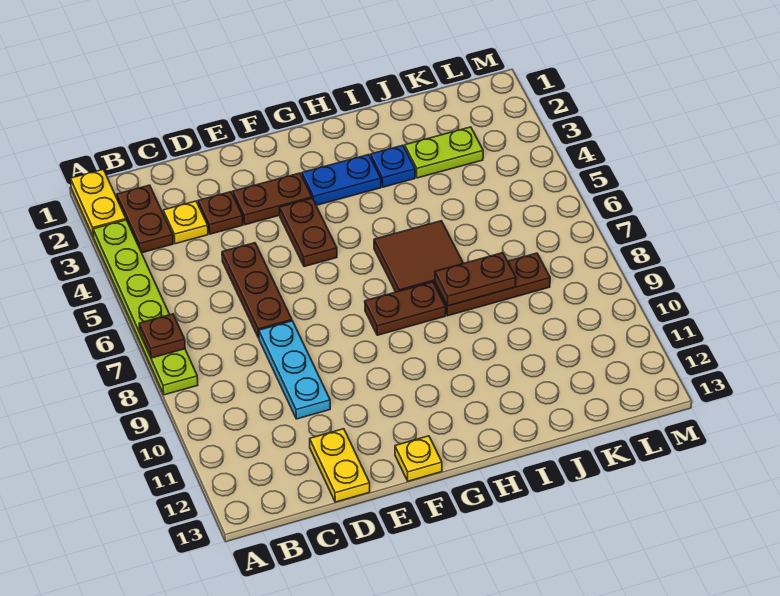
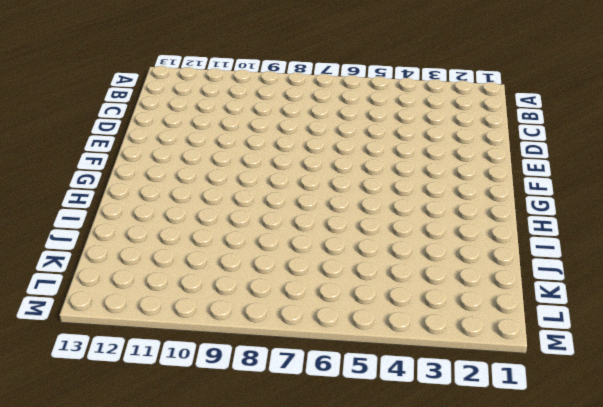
none -> yellow plate A1:A2 level 1
none -> lime plate A3:A8 level 1
none -> brown plate B2:B3 level 1

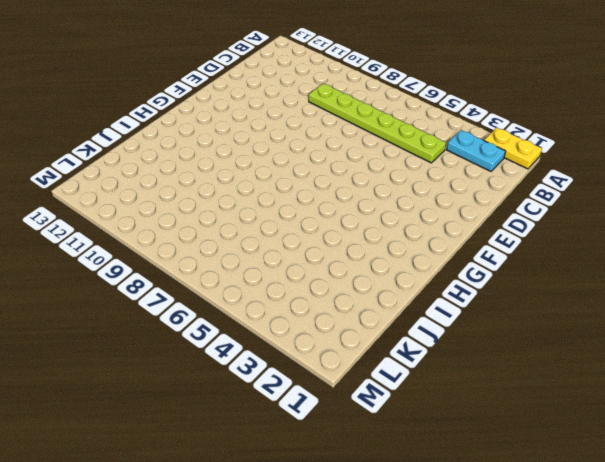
cyan plate B2:B3 level 1 -> brown plate B2:B3 level 1
lime plate C4:C9 level 1 -> lime plate A3:A8 level 1
none -> yellow plate C3 level 1
none -> brown plate D3 level 1
none -> brown plate D5:D7 level 1

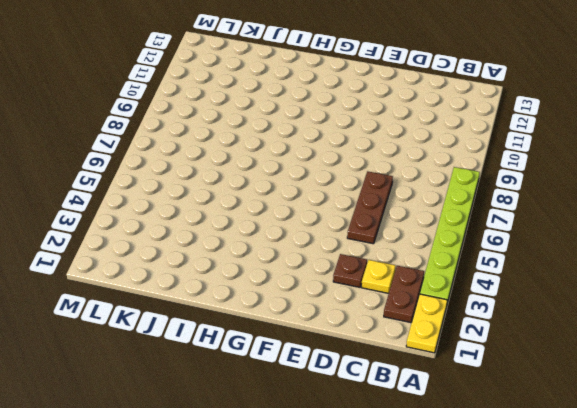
none -> cyan plate D8:D10 level 1
none -> yellow plate D12:D13 level 1
none -> brown plate E3:F3 level 1

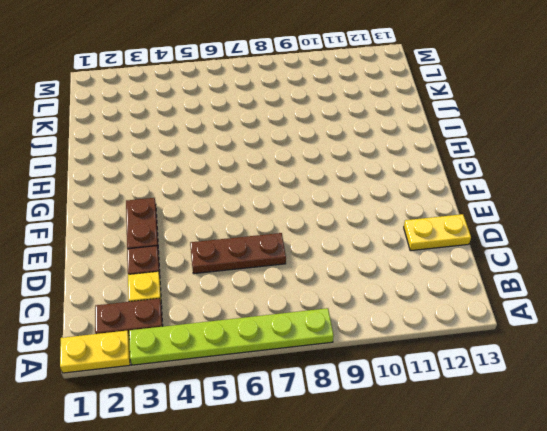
none -> cyan plate D8:D10 level 1
none -> brown plate F4:F5 level 1
none -> yellow plate F13 level 1

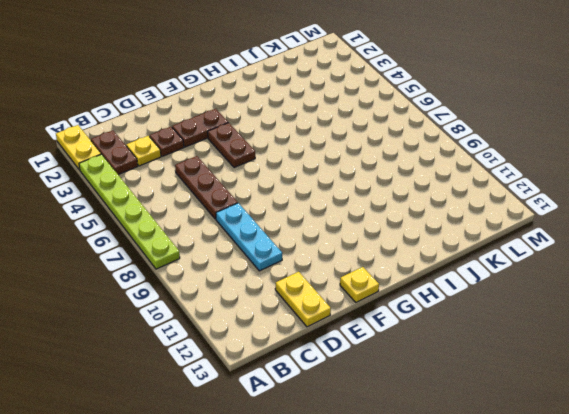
none -> blue plate G3:H3 level 1
none -> brown plate G8:H8 level 1
none -> brown tile H6:I7 level 1

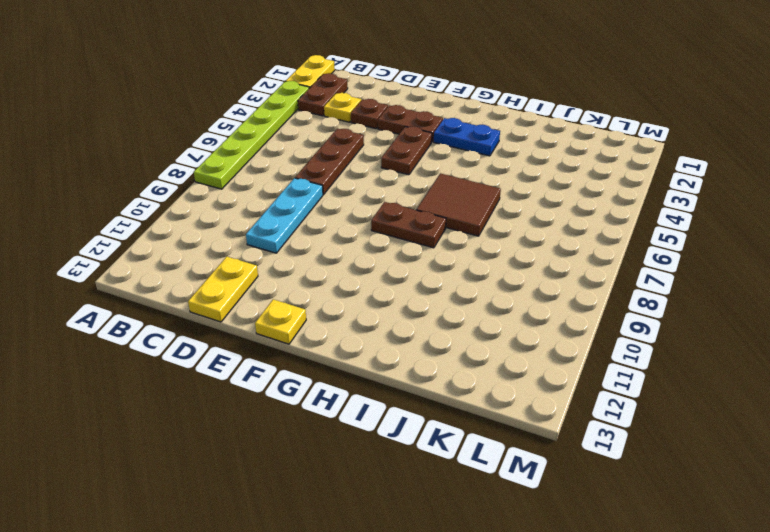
none -> blue plate I3 level 1
none -> brown plate I8:K8 level 1
none -> lime plate J3:K3 level 1

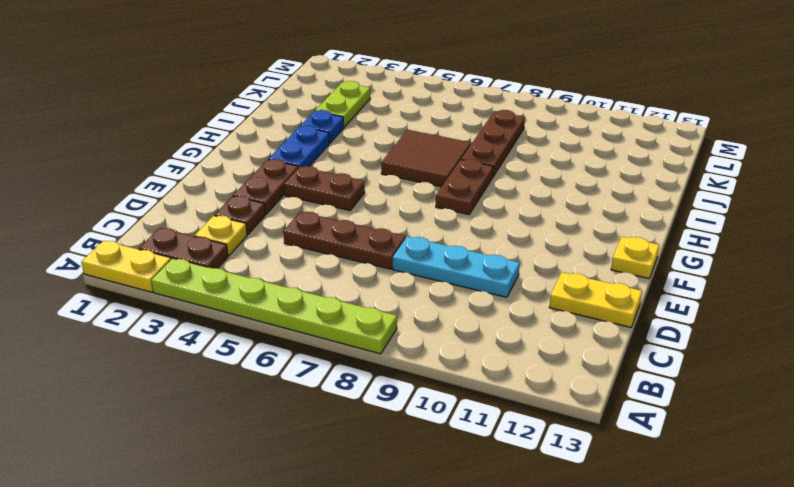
none -> brown plate A7 level 2
none -> brown plate I8:J8 level 2

